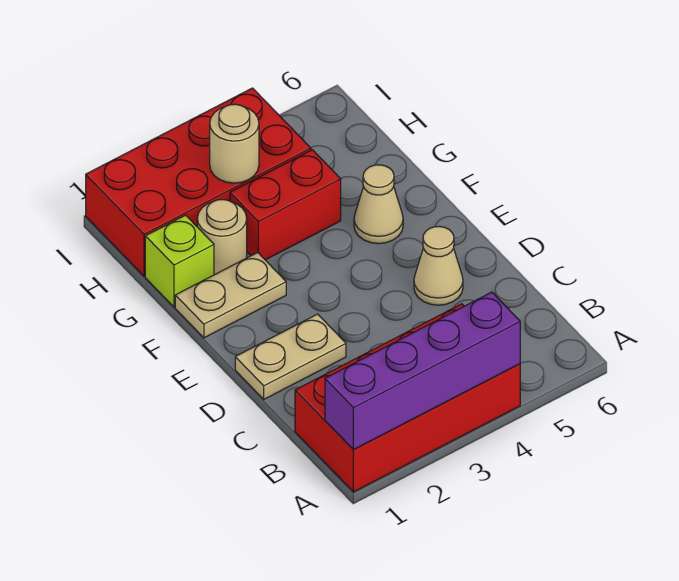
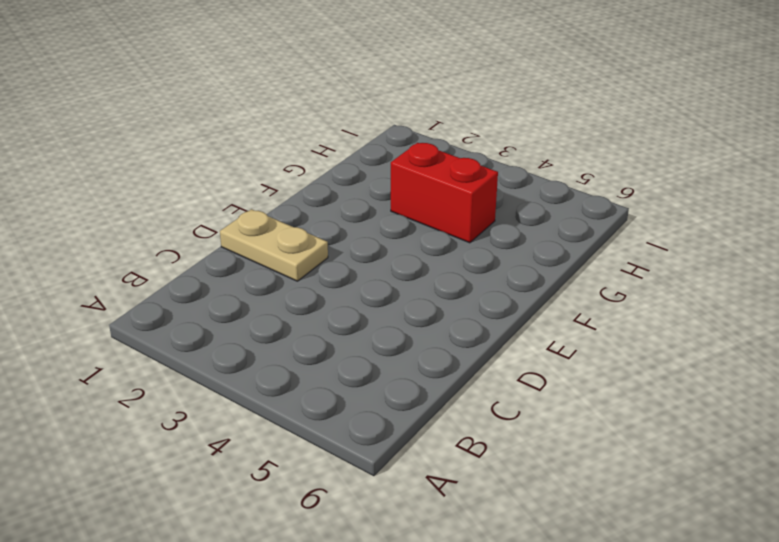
none -> red brick A1:B4 level 1
none -> tan cone D5 level 1

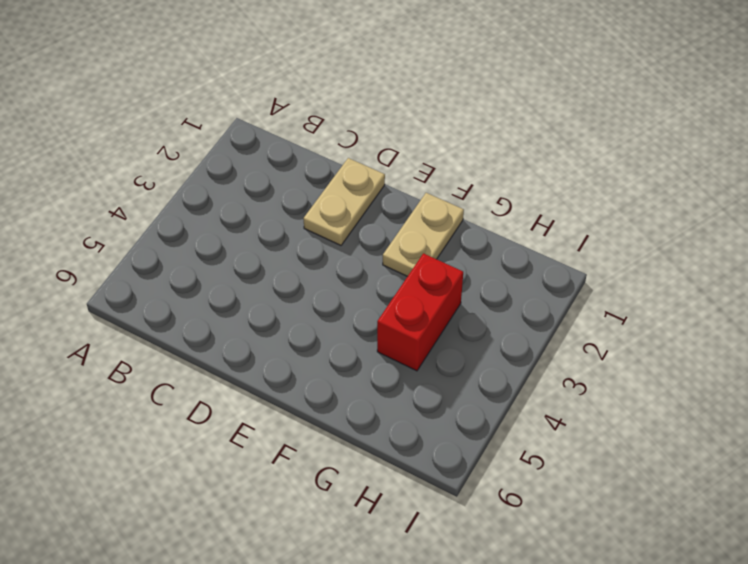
none -> red brick A1:B4 level 1
none -> tan cone D5 level 1

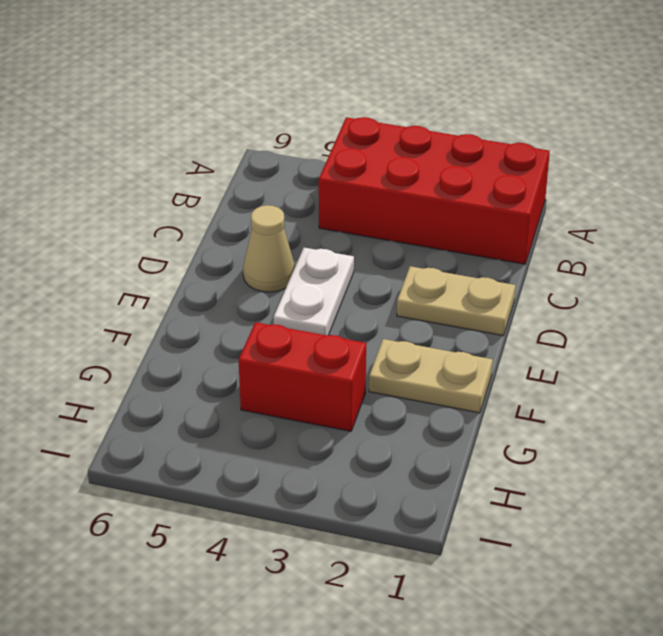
white plate D4:E4 level 1 -> none
none -> tan cone F5 level 1
none -> lime brick G1 level 1

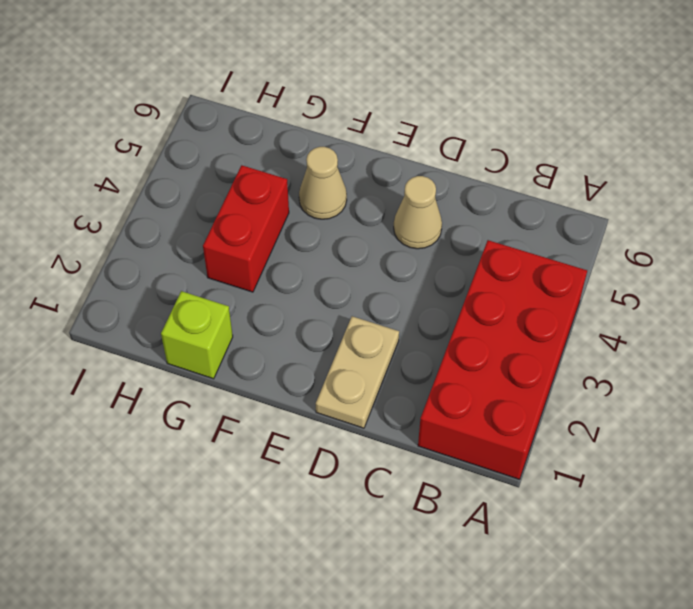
none -> tan plate F1:F2 level 1
none -> tan round brick G2 level 1

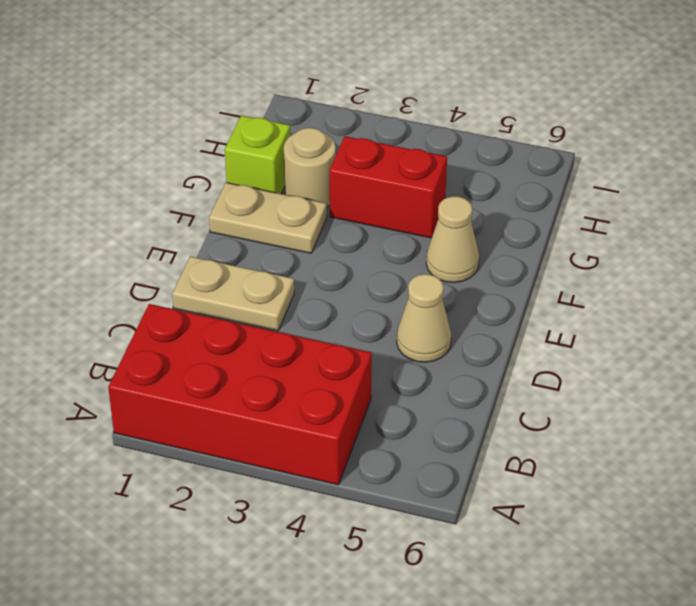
none -> red brick H1:I4 level 1
none -> purple brick A1:A4 level 2

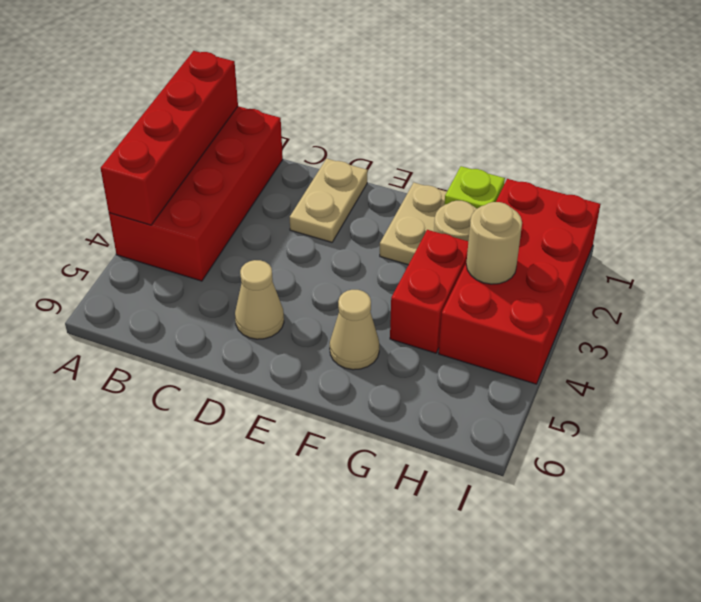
red brick A1:A4 level 2 -> purple brick A1:A4 level 2

